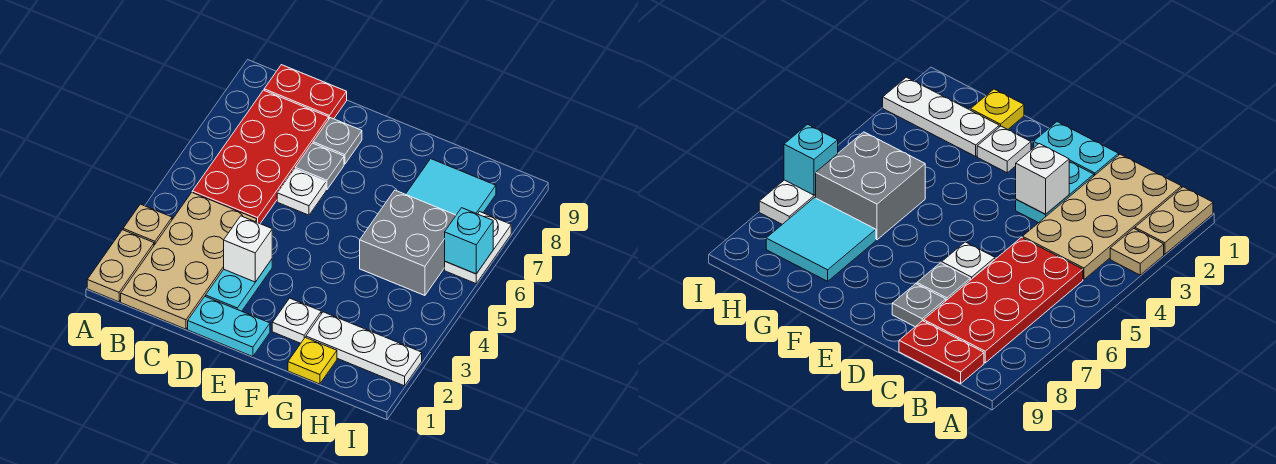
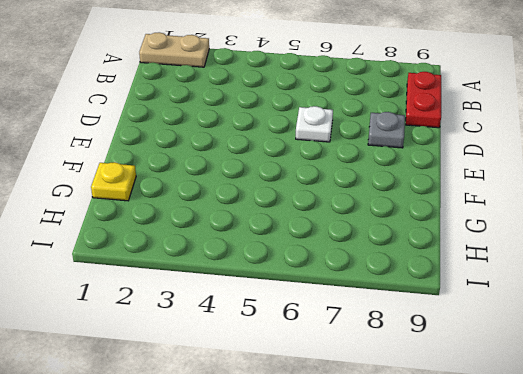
none -> tan plate A3 level 1
none -> tan plate B1:C4 level 1
none -> red plate B5:C8 level 1

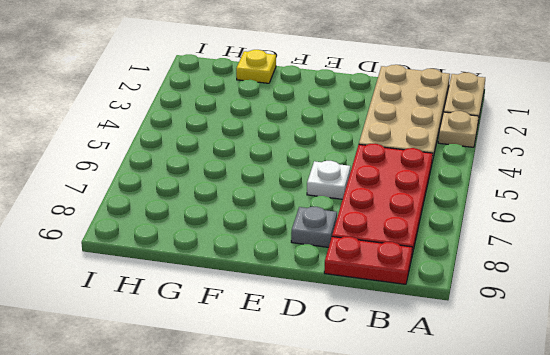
none -> cyan plate D1:E1 level 1
none -> cyan plate D2:D3 level 1
none -> grey plate D7 level 1

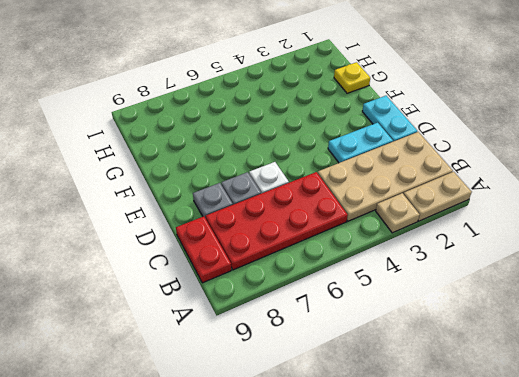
none -> white plate F2 level 1
none -> white plate G2:I2 level 1
none -> grey brick G5:H6 level 1

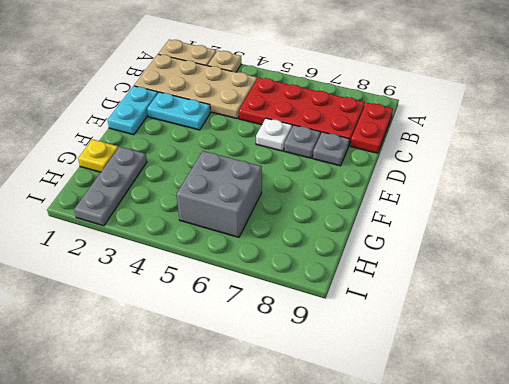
grey plate G2:I2 level 1 -> white plate G2:I2 level 1
none -> white plate F2 level 1
none -> cyan tile G7:H8 level 1
none -> white plate I6:I7 level 1

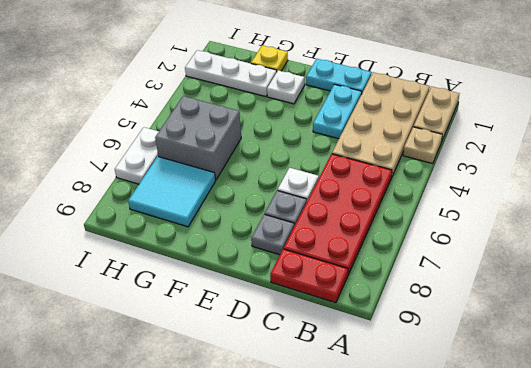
none -> white brick D3 level 2
none -> cyan brick I6 level 2

